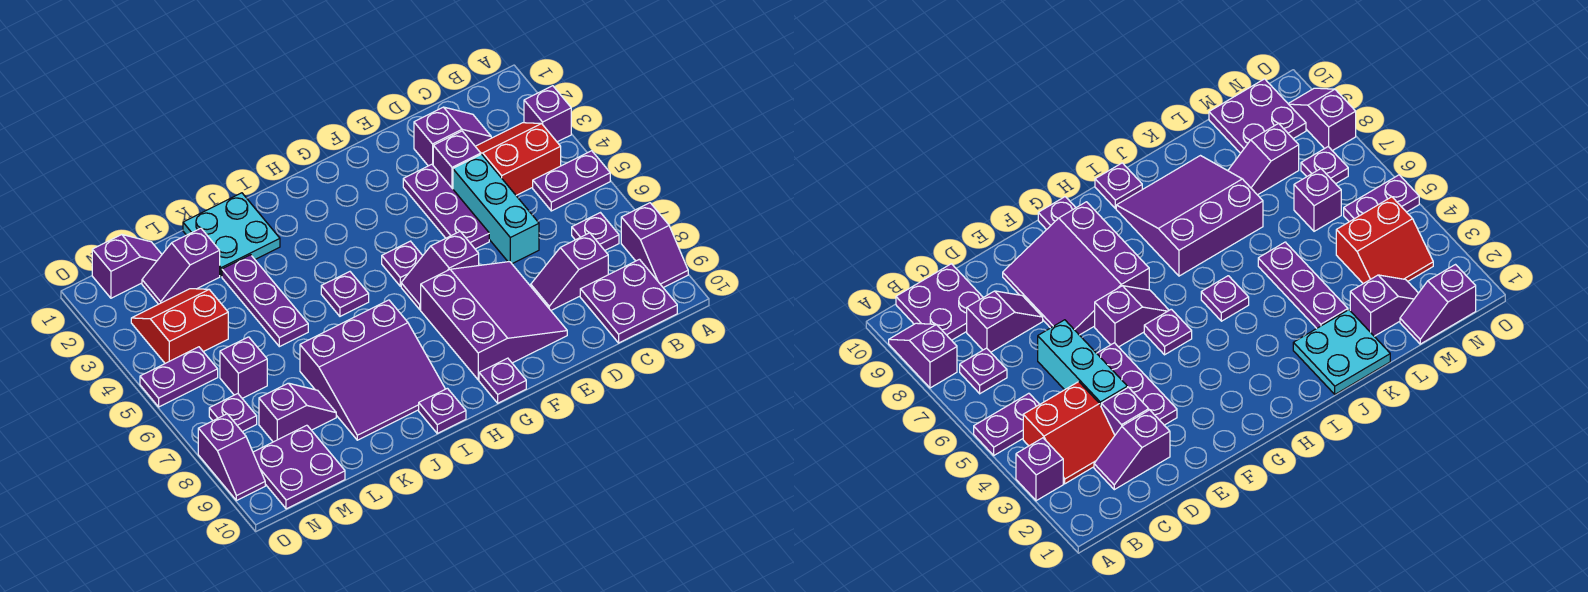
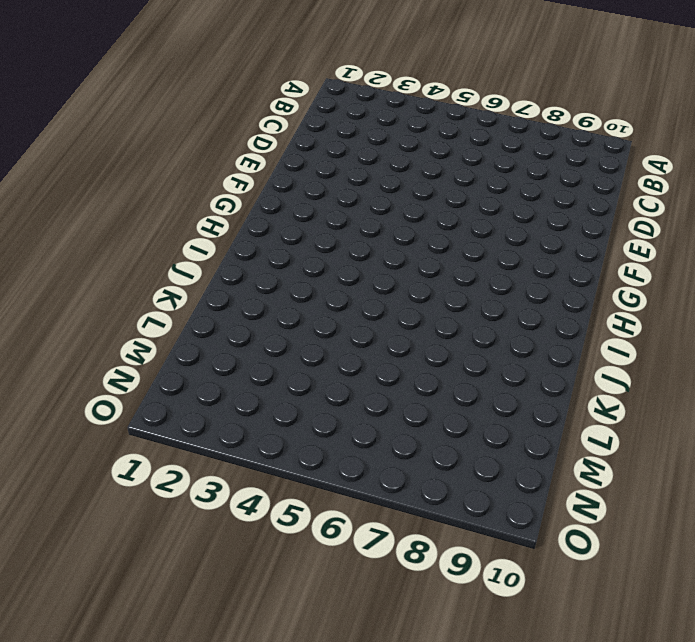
none -> purple brick A3 level 1
none -> purple plate A5:B5 level 1
none -> purple slope A8:A9 level 1 top 8

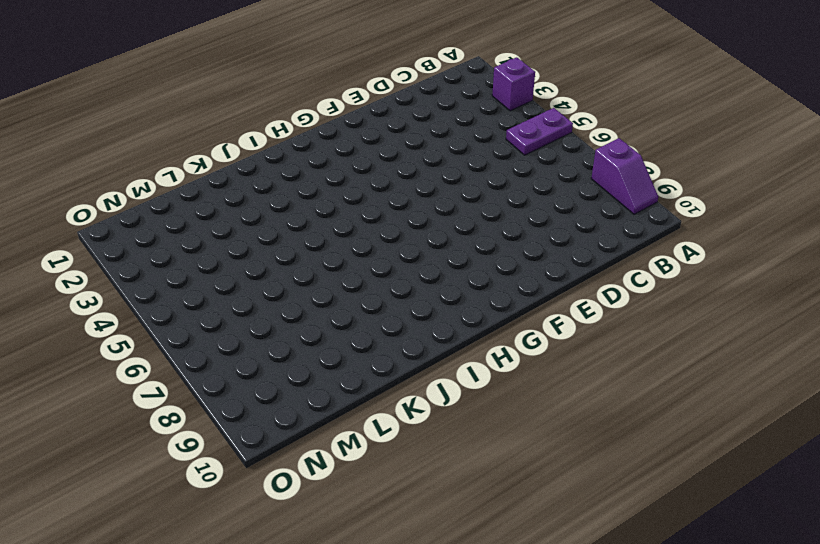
none -> red slope B3:C4 level 1 top 4
none -> purple plate B7 level 1
none -> purple plate B9:C10 level 1

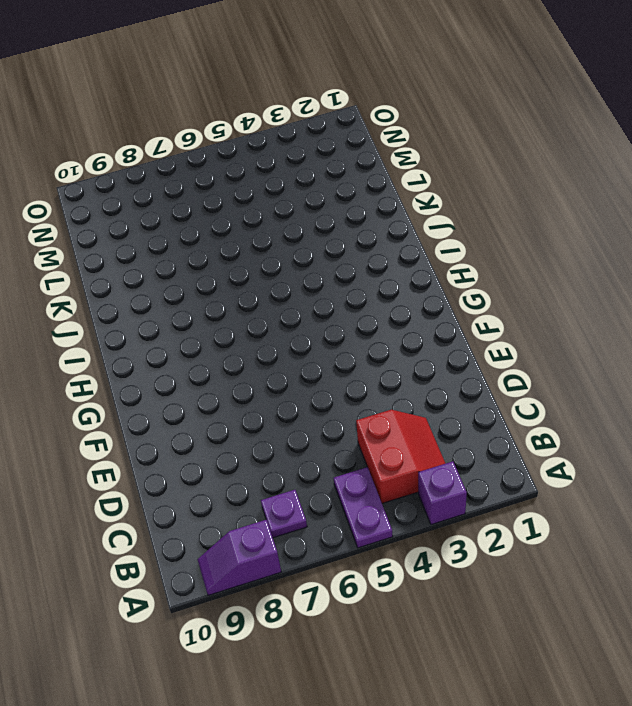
none -> purple plate B9:C10 level 1
none -> purple slope C2:D2 level 1 top D
none -> purple slope C8:D8 level 1 top C

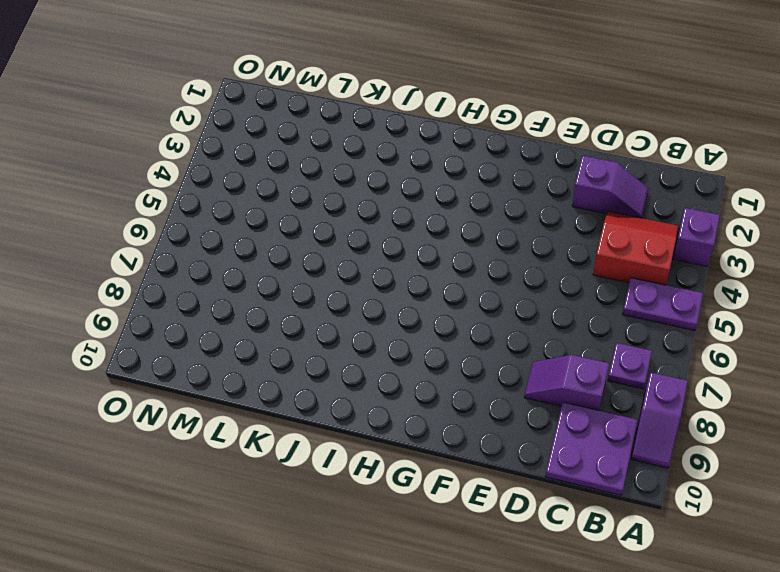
none -> purple brick D3 level 1
none -> cyan brick D4:D6 level 1
none -> purple plate E3:E5 level 1

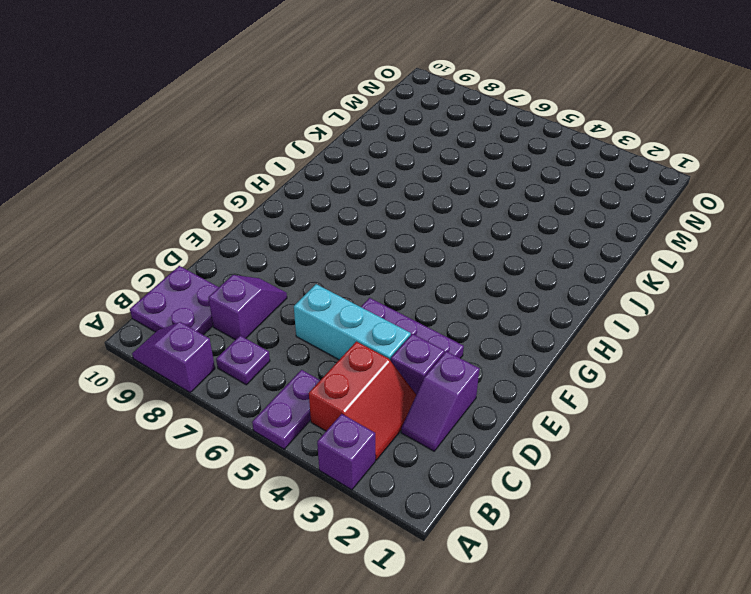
none -> purple slope E7:G9 level 1 top G
none -> purple slope F6:G6 level 1 top F
none -> purple plate G5 level 1

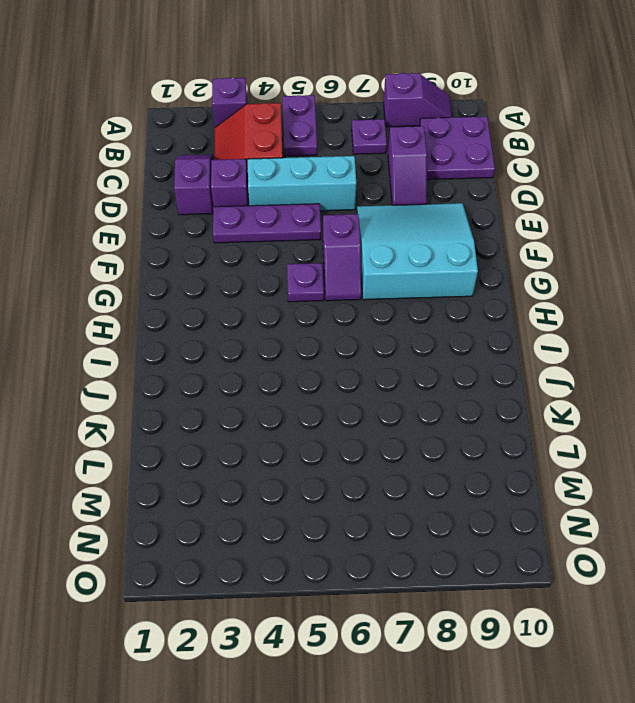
cyan slope E7:G9 level 1 top G -> purple slope E7:G9 level 1 top G
none -> purple plate G10 level 1
none -> purple plate I5 level 1
none -> purple slope I7:K9 level 1 top 7

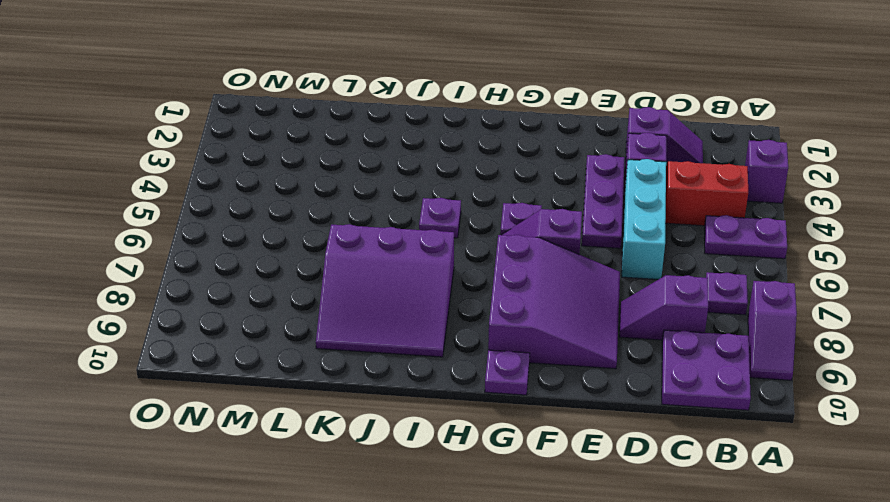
none -> purple plate I10 level 1
none -> cyan plate J1:K2 level 1
none -> purple plate K3:K5 level 1

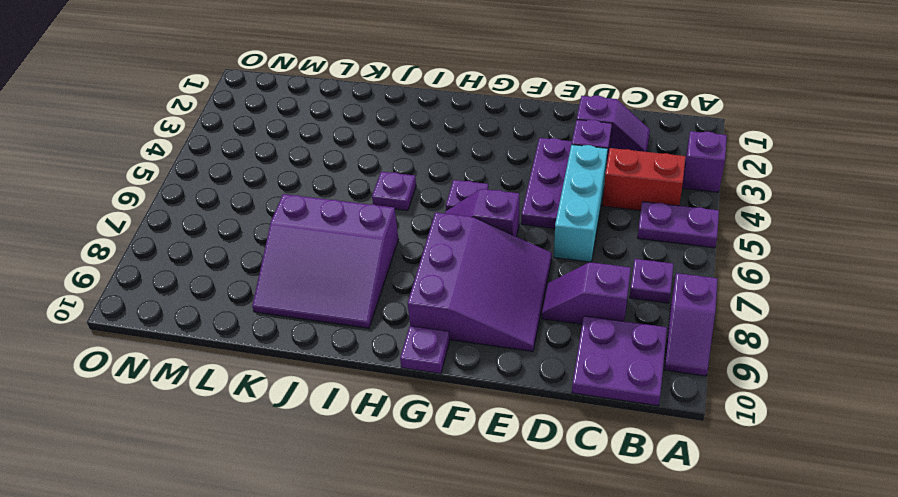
none -> purple plate I10 level 1
none -> cyan plate J1:K2 level 1
none -> purple plate K3:K5 level 1

